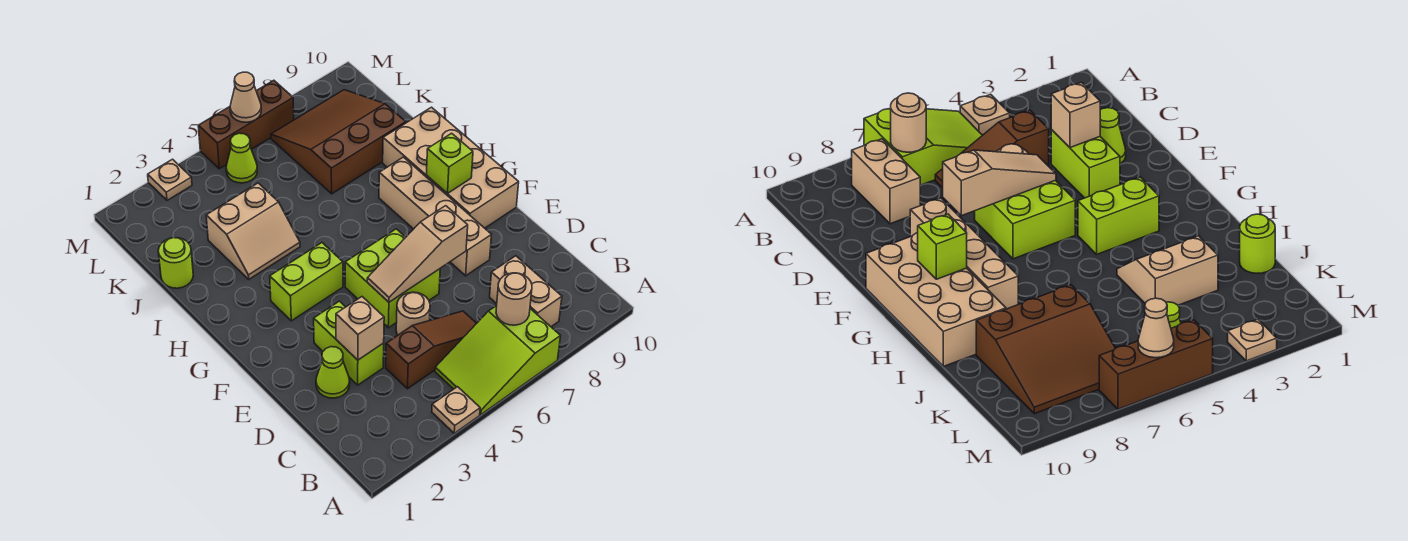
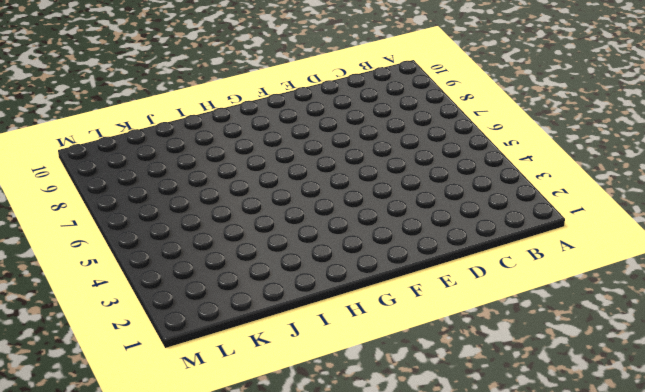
none -> tan plate A4 level 1
none -> lime slope A5:B7 level 1 top 7
none -> tan brick B8:C8 level 1

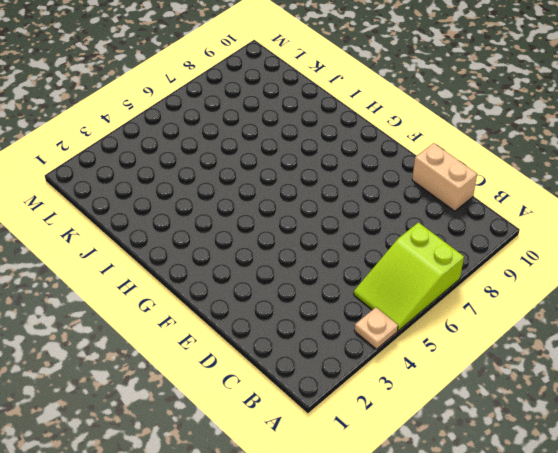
tan brick C10:D10 level 1 -> tan brick B8:C8 level 1
none -> brown slope C4:C6 level 1 top 4
none -> lime cone D2 level 1
none -> lime brick D3:E3 level 1

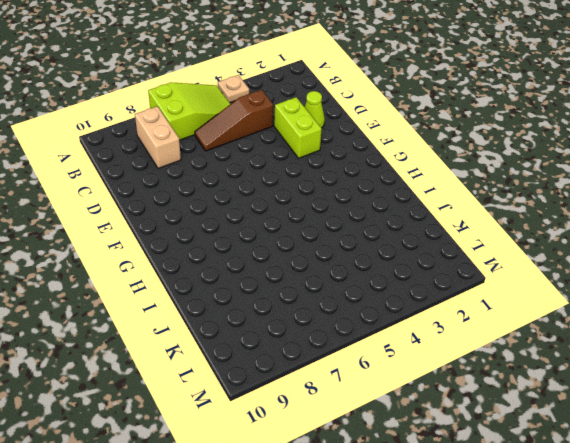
none -> tan round brick D5 level 1
none -> lime brick E5:F6 level 1
none -> tan brick E8:H8 level 1

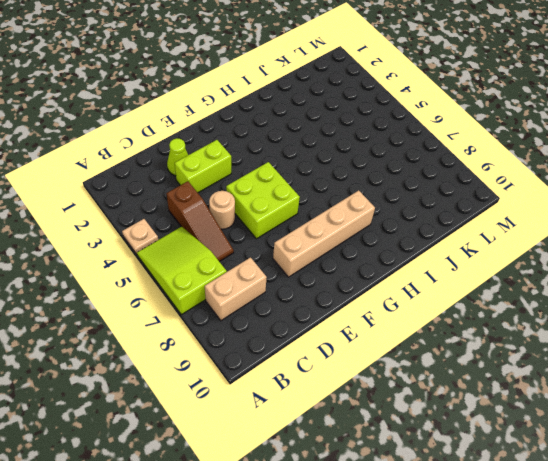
none -> tan brick F9:I10 level 1
none -> lime brick G3:G4 level 1
none -> tan slope I3:J4 level 1 top J

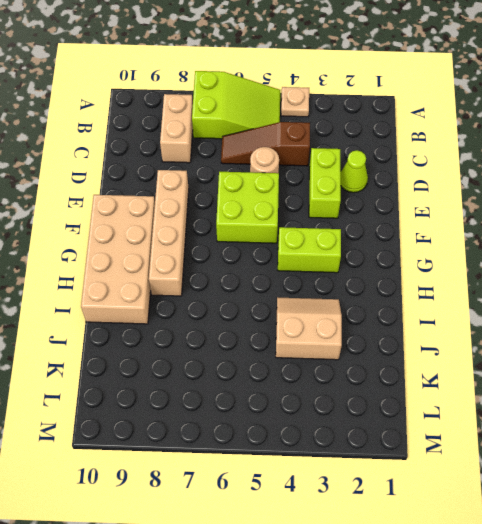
none -> lime round brick J1 level 1
none -> brown slope J7:L9 level 1 top J
none -> lime cone L5 level 1

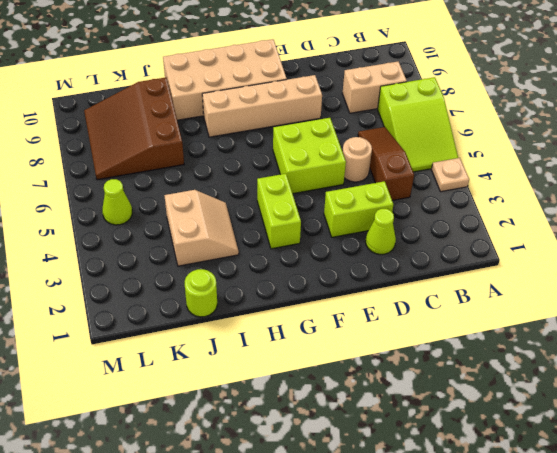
none -> tan plate M3 level 1
none -> brown brick M5:M7 level 1
none -> tan round brick B7 level 2

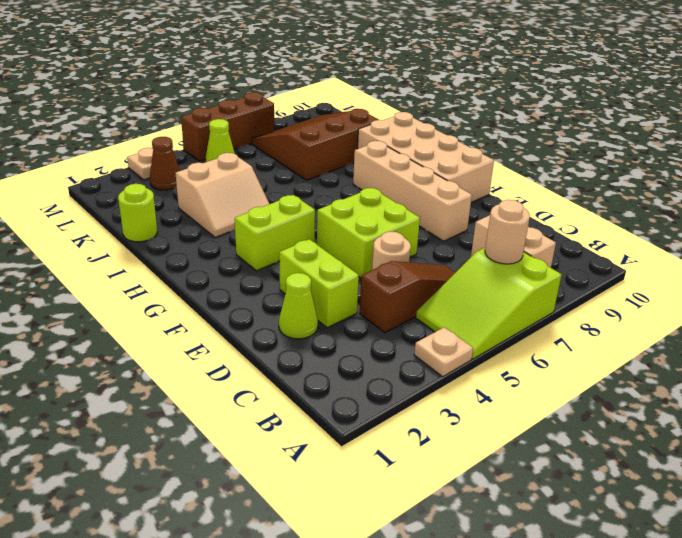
brown cone L3 level 1 -> none
none -> tan brick D3 level 2
none -> tan slope E5:E7 level 2 top 7
none -> lime brick G9 level 2

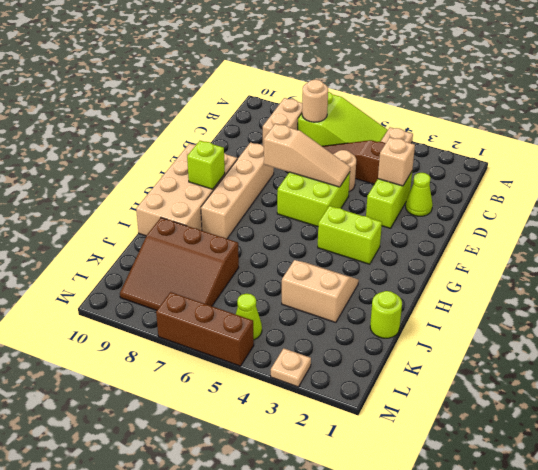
none -> tan cone M6 level 2

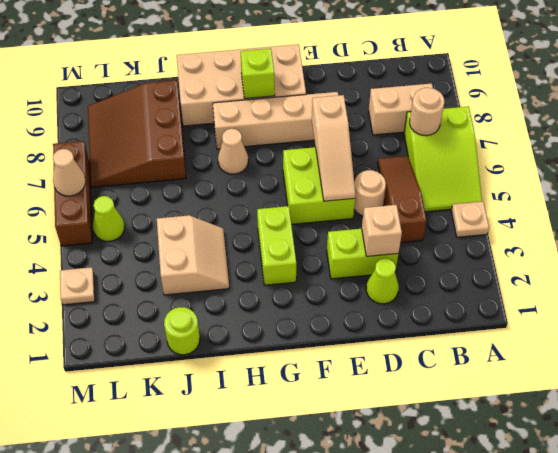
tan cone H7 level 1 -> none

